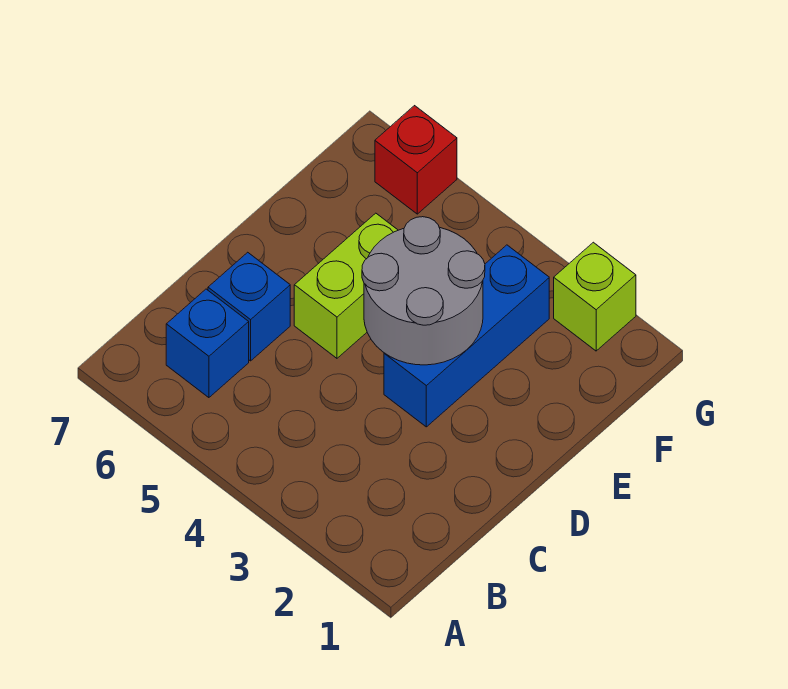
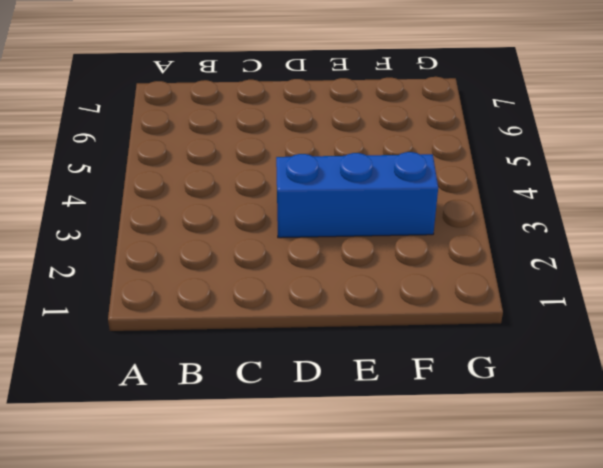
none -> blue brick B6 level 1
none -> blue brick C6 level 1

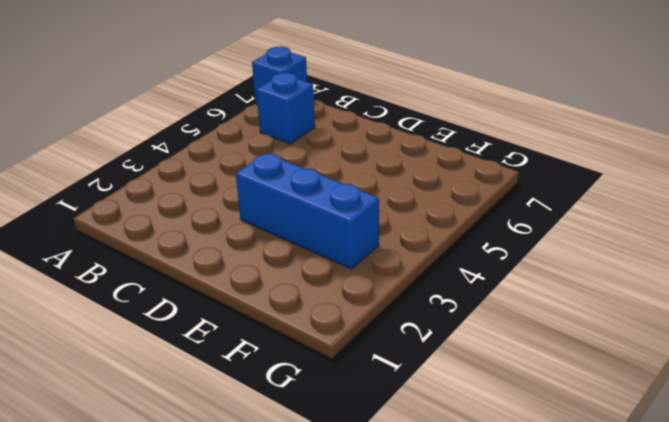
blue brick A7 level 1 -> blue brick C6 level 1
none -> lime brick D5:E5 level 1
none -> lime brick G2 level 1

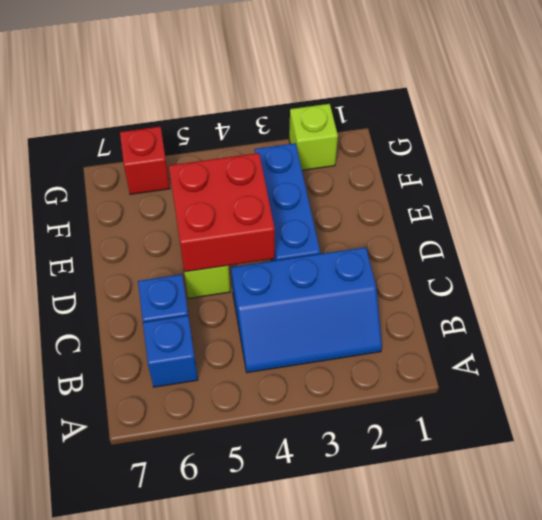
blue slope B2:C4 level 1 top C -> none
red brick D4:E5 level 2 -> grey round brick D3:E4 level 2

